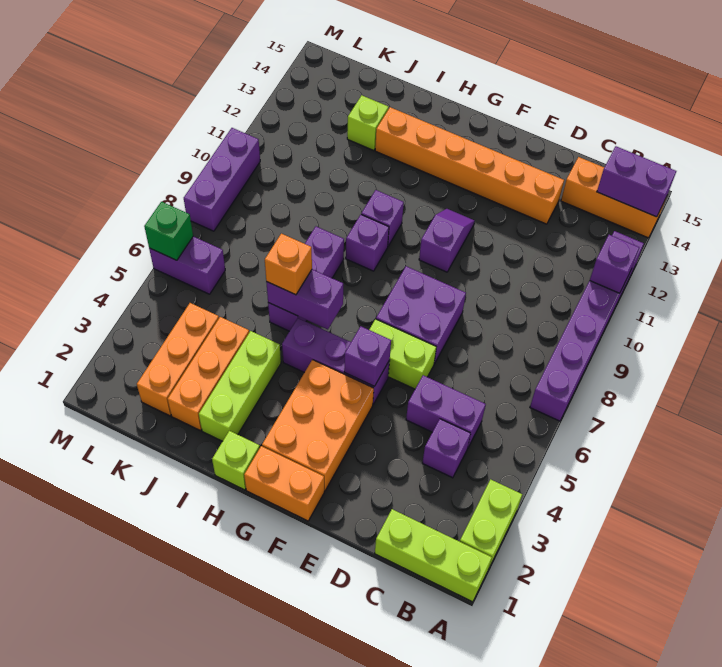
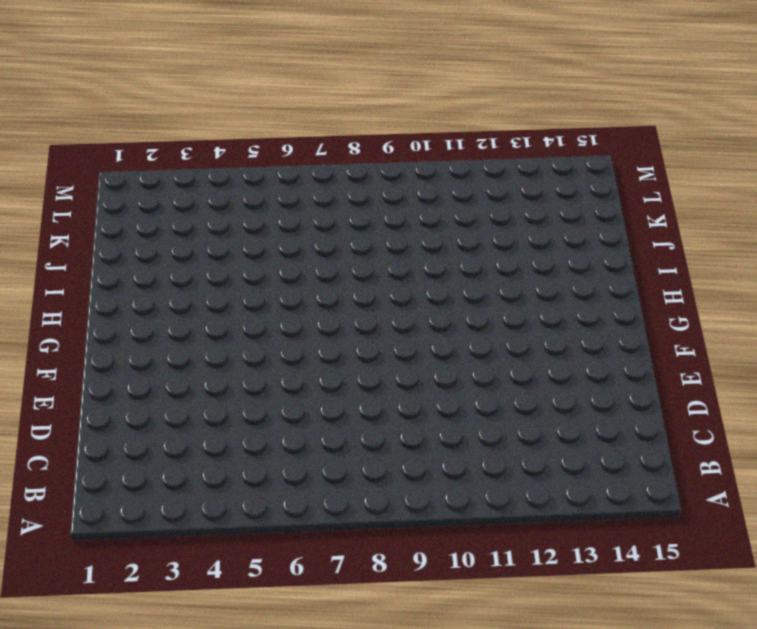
none -> lime brick A1:C1 level 1
none -> lime brick A2:A3 level 1
none -> purple brick A7:A12 level 1

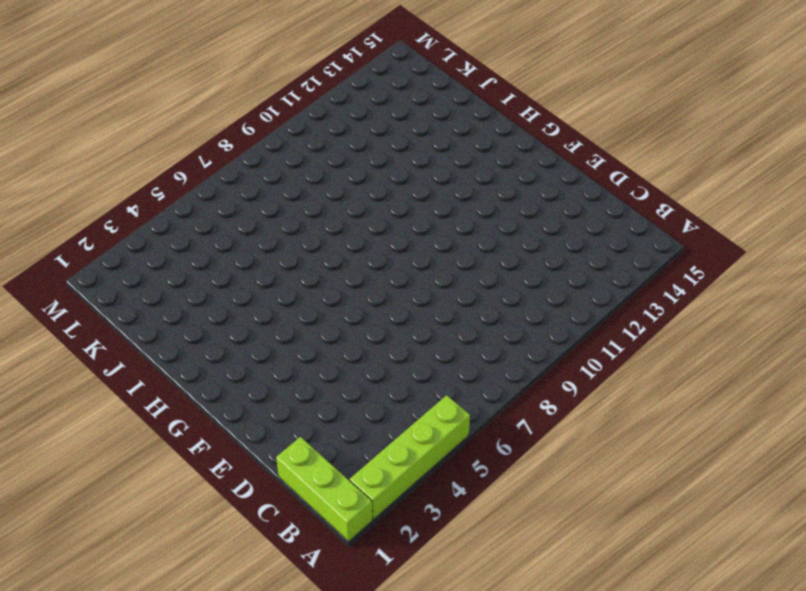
lime brick A2:A5 level 1 -> lime brick A2:A3 level 1
none -> purple brick A7:A12 level 1
none -> orange brick A14:C14 level 1
none -> purple brick C4 level 1

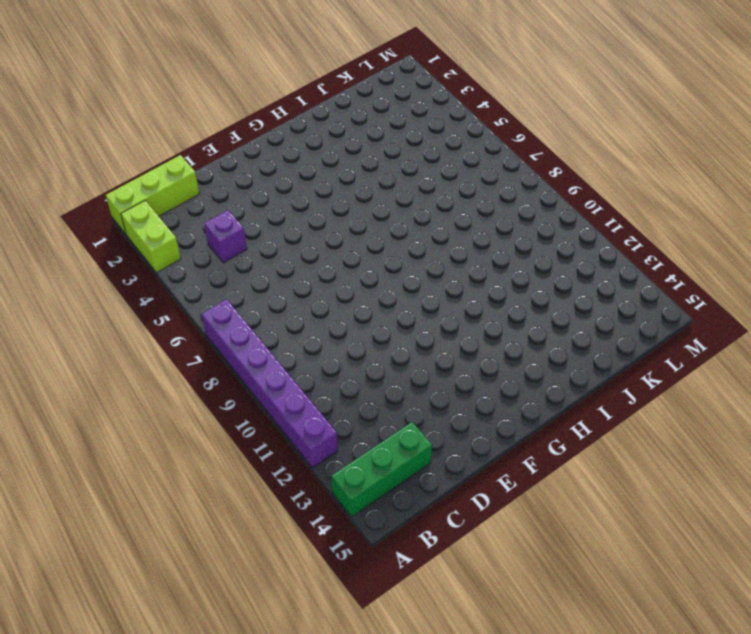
green brick A14:C14 level 1 -> orange brick A14:C14 level 1
none -> purple brick C5:D5 level 1
none -> orange brick D13:I13 level 1
none -> lime brick E6:F6 level 1

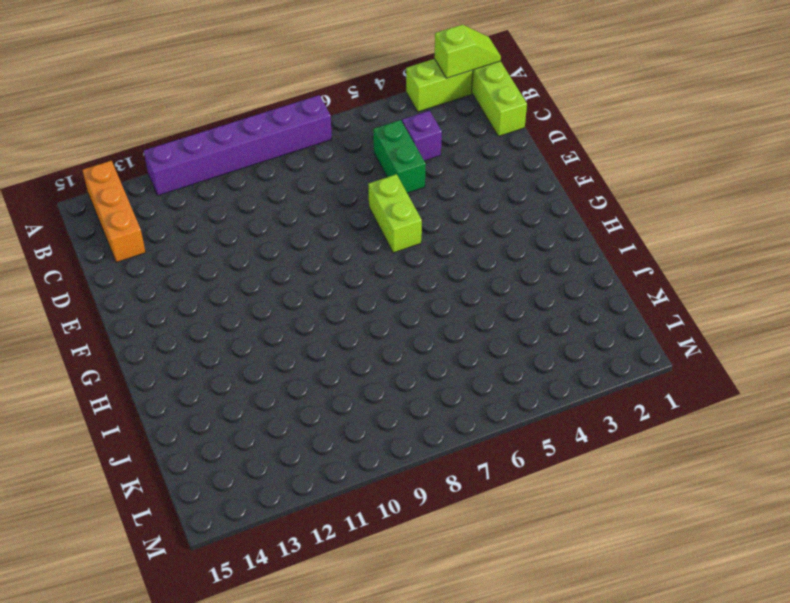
lime slope A1:A2 level 2 top 2 -> none
green brick C5:D5 level 1 -> purple brick C5:D5 level 1
none -> orange brick D13:I13 level 1
none -> purple brick E7:F8 level 1
none -> orange brick F1:G1 level 1

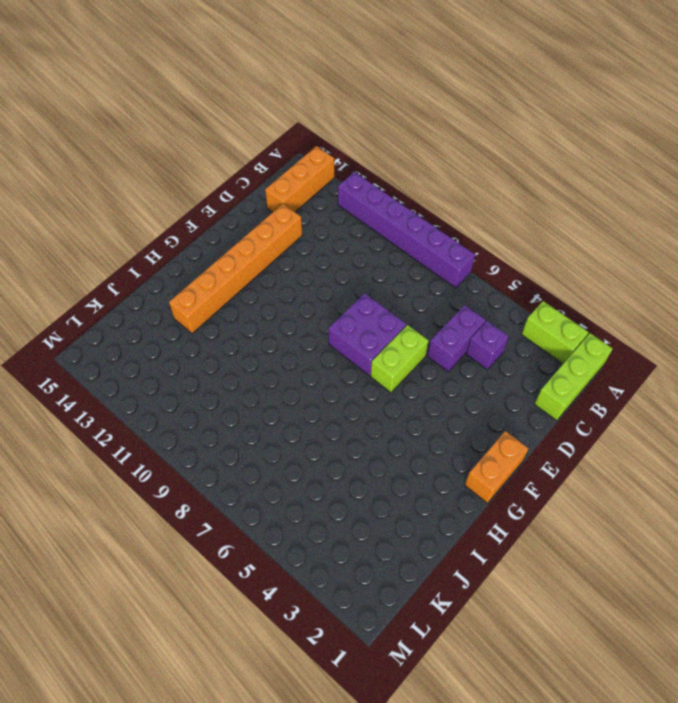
none -> orange brick F2:G4 level 1
none -> purple brick F5:H5 level 1
none -> purple slope F10:F11 level 1 top 10

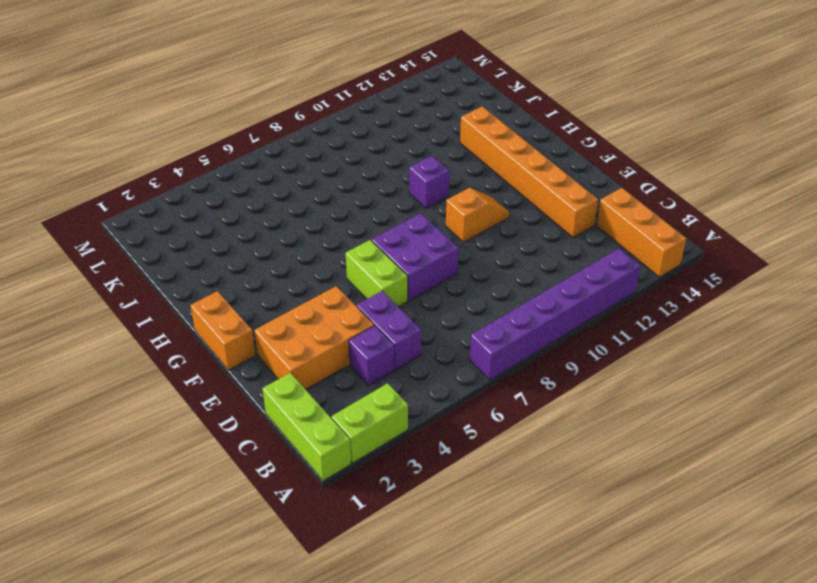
orange brick D2:E4 level 1 -> orange brick F2:G4 level 1
orange slope F10:F11 level 1 top 10 -> purple slope F10:F11 level 1 top 10
none -> purple brick F5:H5 level 1
none -> lime brick H1 level 1
none -> purple brick H9 level 1

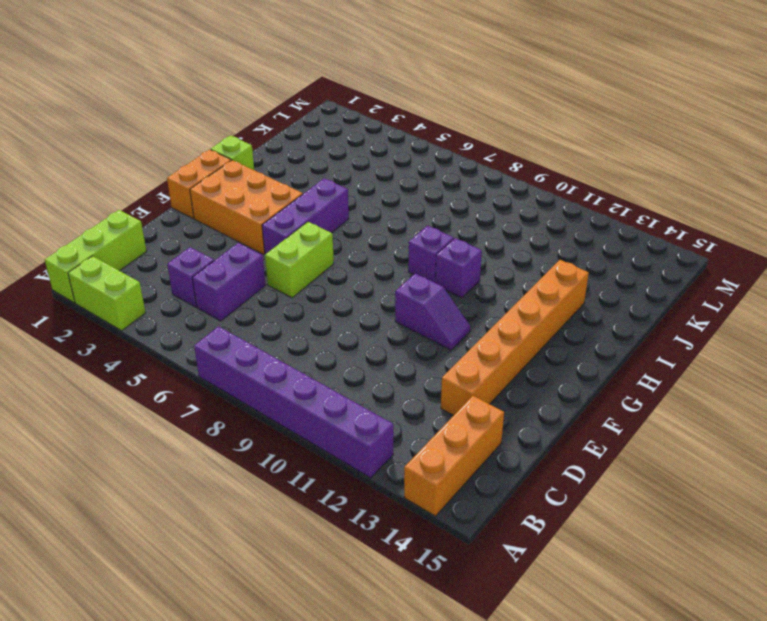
none -> purple brick E7:F8 level 1
none -> lime brick I2:I4 level 1
none -> purple brick I6:I8 level 1

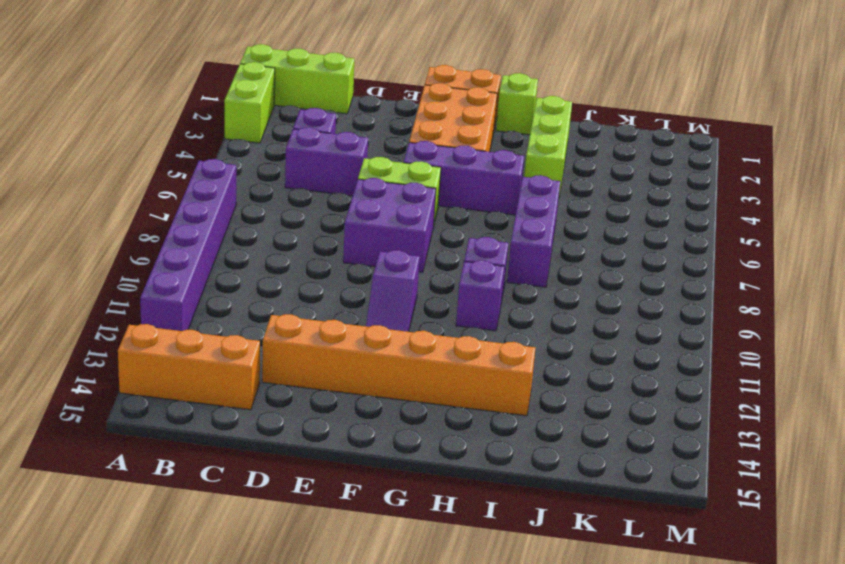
none -> orange brick J2:J4 level 1
none -> lime brick J13 level 1
none -> orange brick K2:K4 level 1

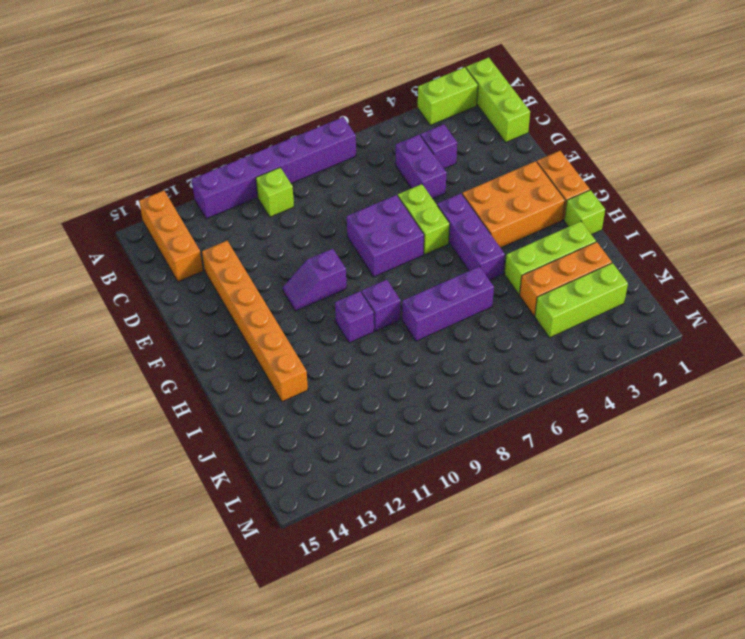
lime brick B10 level 1 -> lime brick J13 level 1
lime brick K2:K4 level 1 -> orange brick K2:K4 level 1
none -> purple brick L6:M6 level 1
none -> purple brick M8:M10 level 1
none -> purple brick A11 level 2

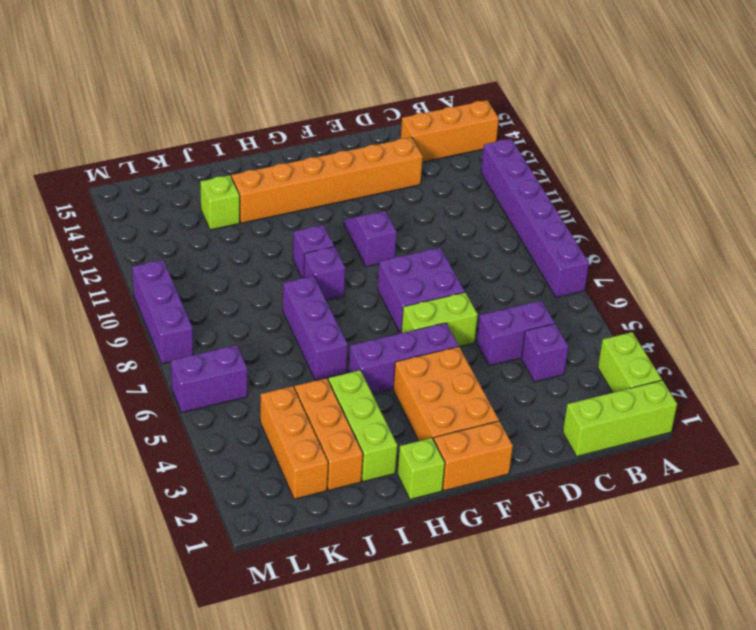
none -> purple brick A11 level 2
none -> purple brick A14:B14 level 2
none -> purple brick F5 level 2

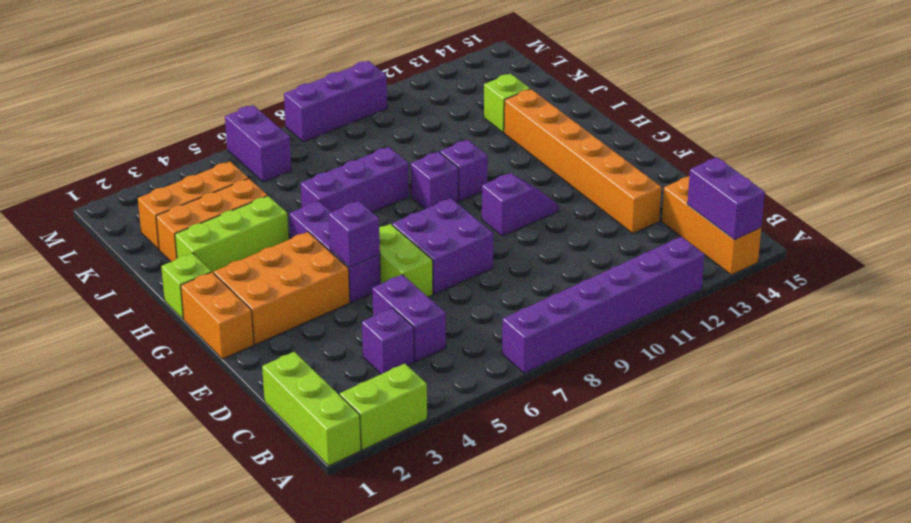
none -> purple brick A11 level 2
none -> purple brick H6:I6 level 2
none -> green brick M6 level 2

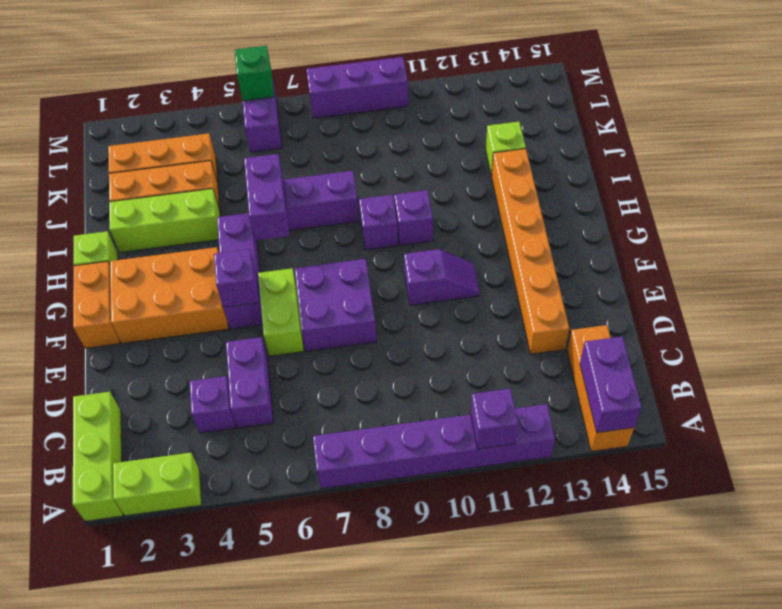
none -> orange brick I6 level 3

